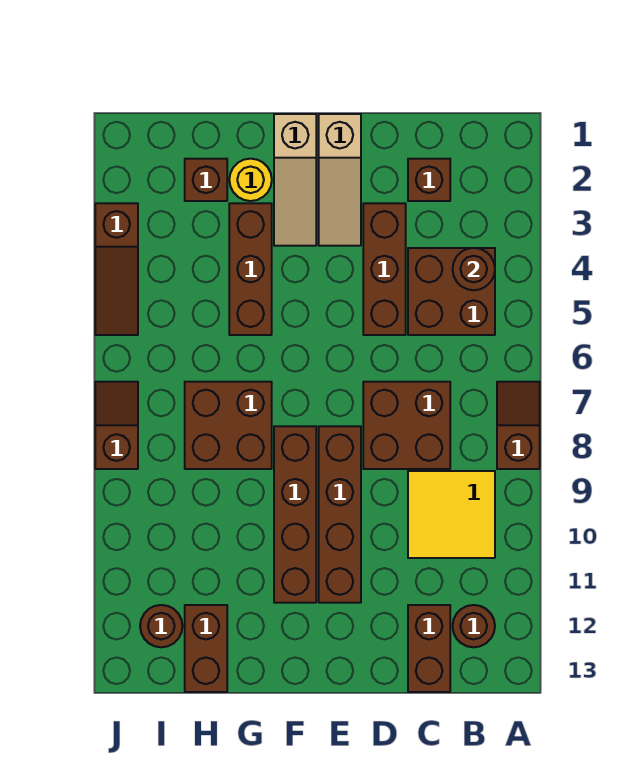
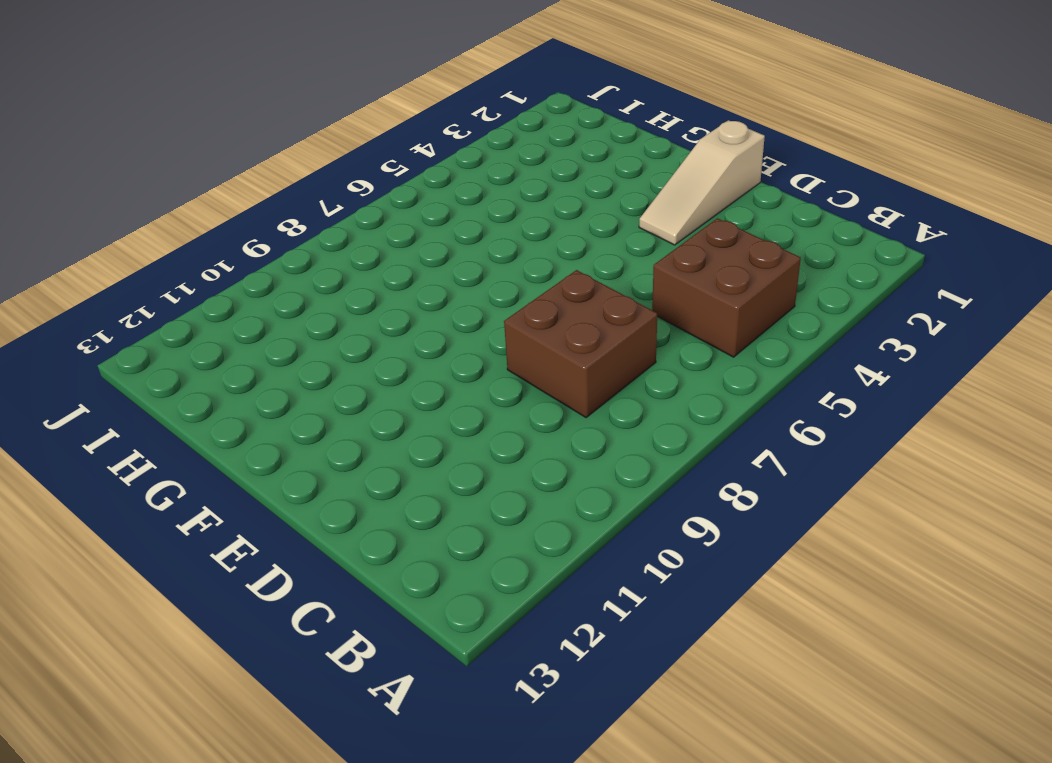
none -> brown slope A7:A8 level 1 top 8
none -> yellow tile B9:C10 level 1
none -> brown round brick B12 level 1

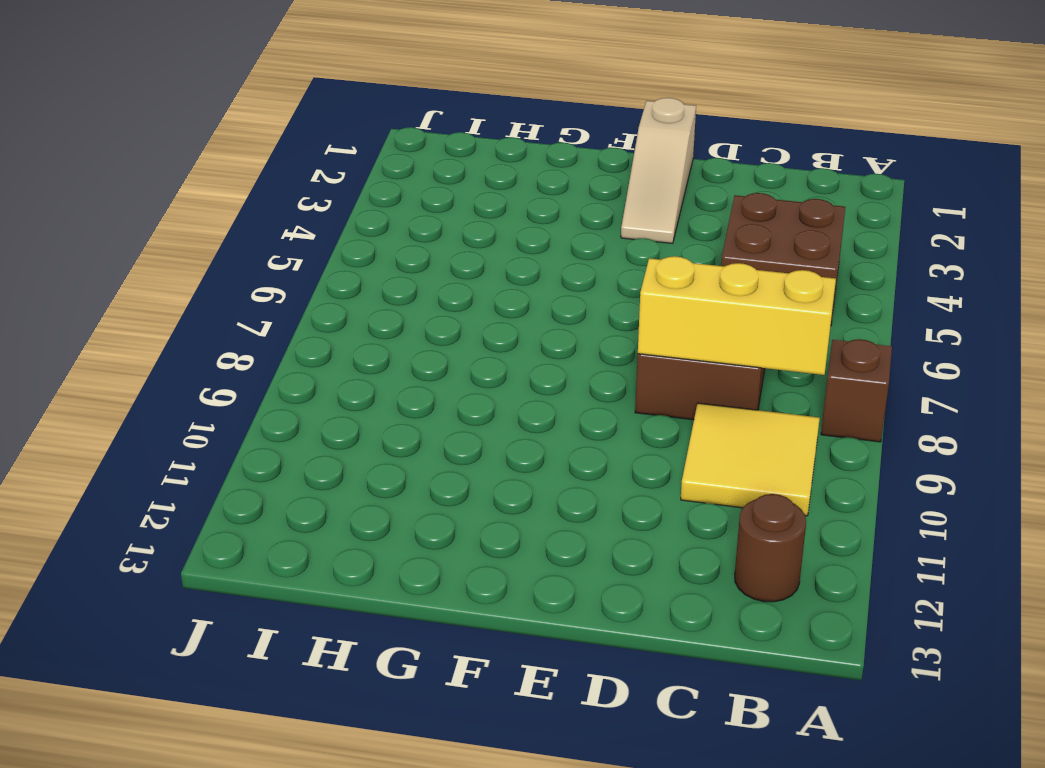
yellow brick B8:D8 level 2 -> none
none -> brown brick C2 level 1
none -> brown brick C12:C13 level 1
none -> brown brick D3:D5 level 1

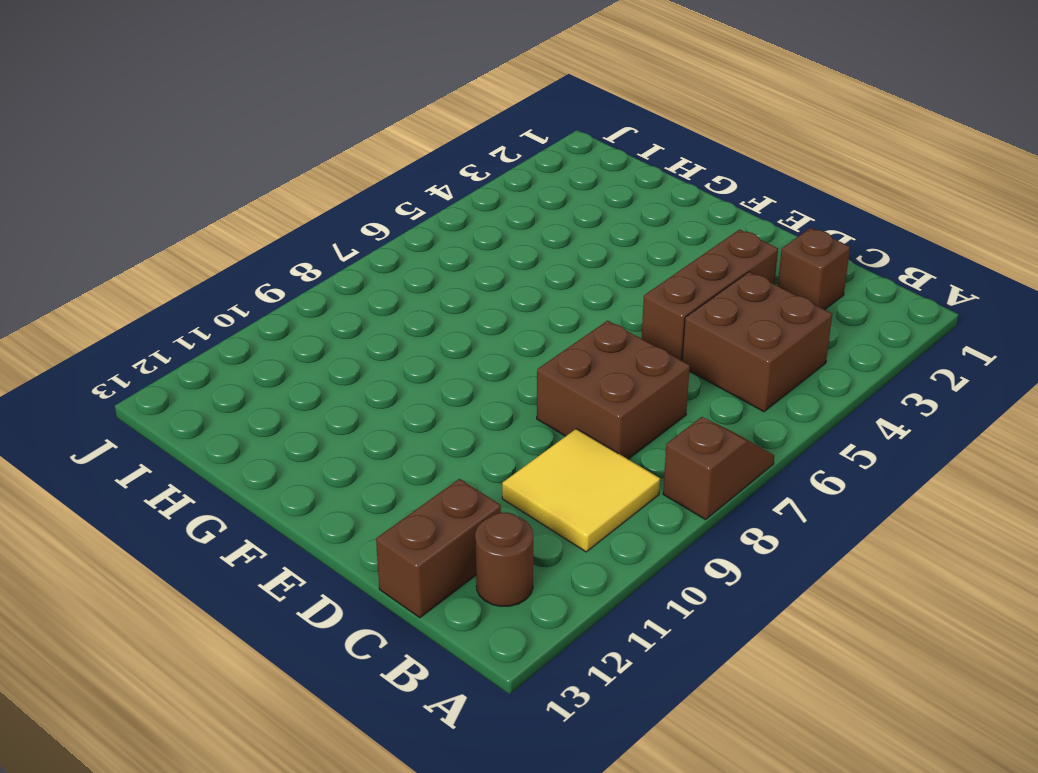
none -> tan slope E1:E3 level 1 top 1
none -> brown brick E8:E11 level 1
none -> tan slope F1:F3 level 1 top 1

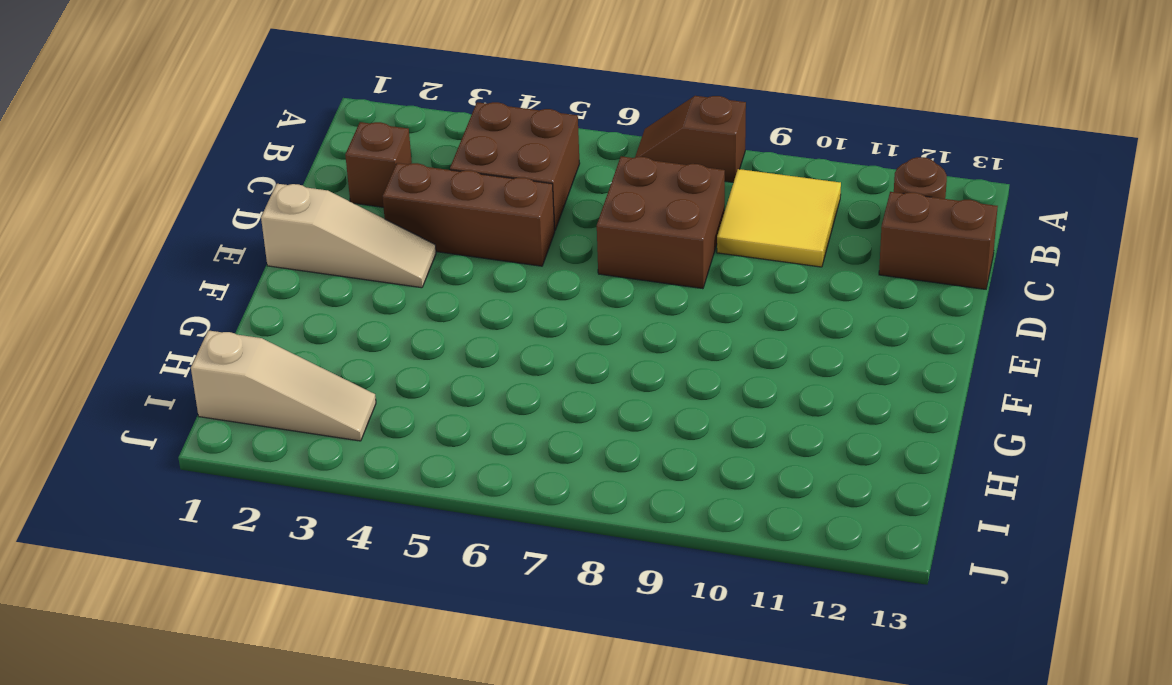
tan slope I1:I3 level 1 top 1 -> tan slope F1:F3 level 1 top 1
none -> brown brick E8:E11 level 1
none -> brown brick F8:F11 level 1
none -> yellow round brick G2 level 1

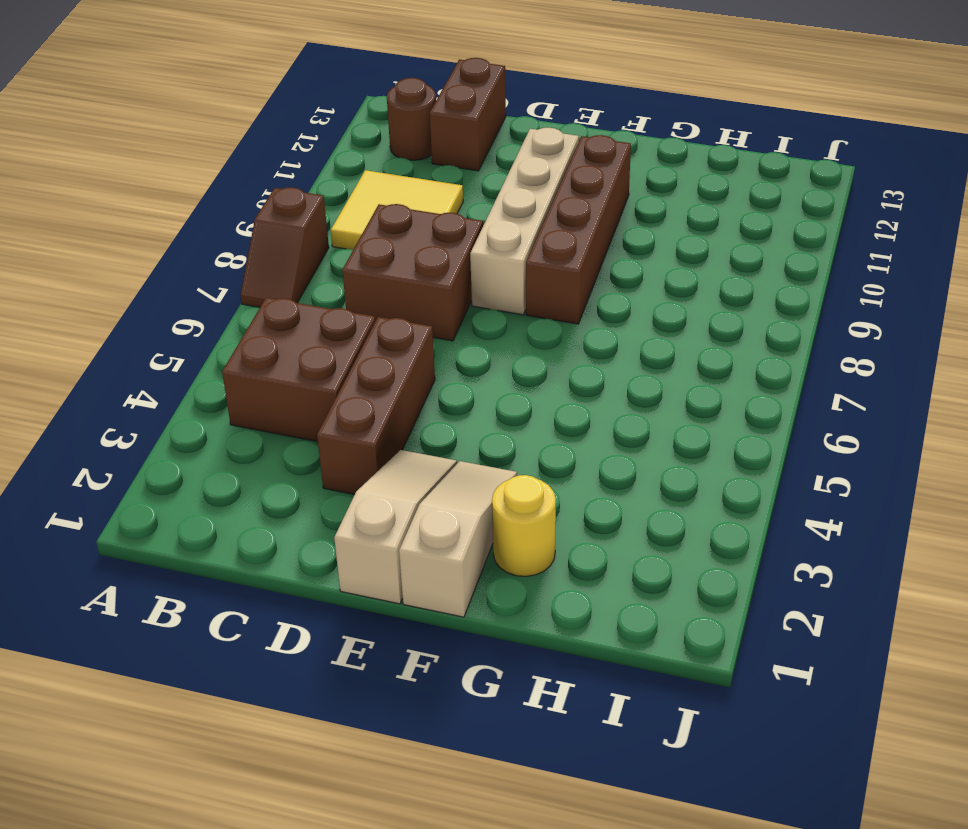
tan brick E8:E11 level 1 -> brown brick E8:E11 level 1
none -> brown brick C2 level 1
none -> brown brick G3:G5 level 1
none -> brown brick G7:H8 level 1

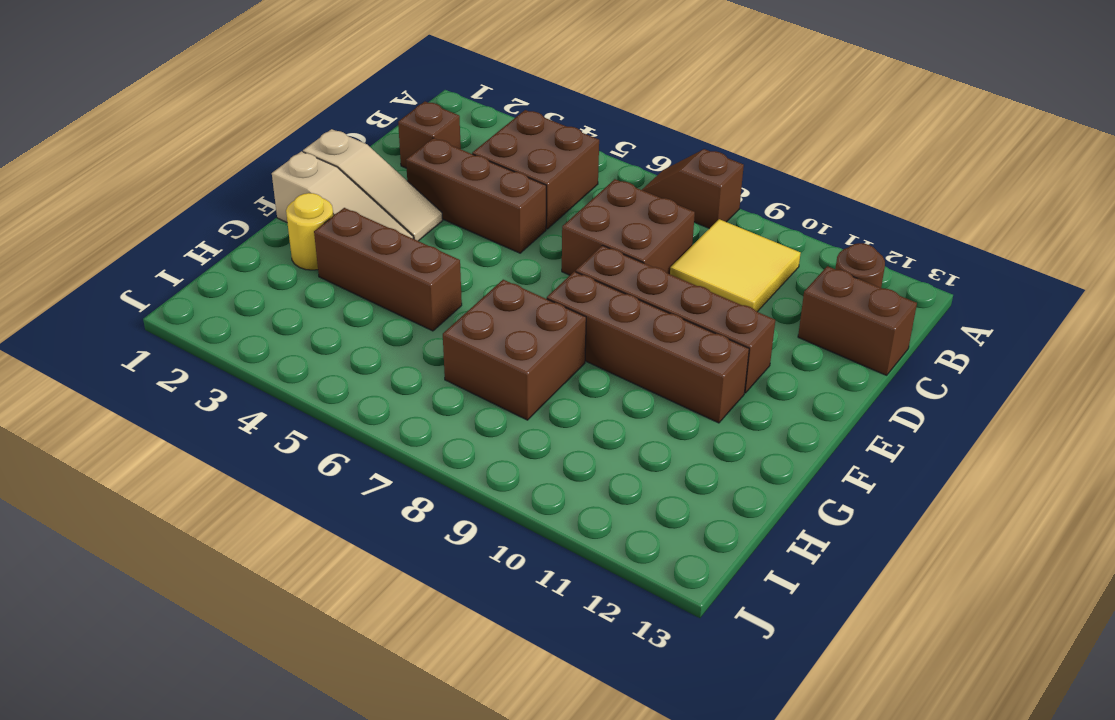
none -> brown brick H2 level 1
none -> brown brick H12:H13 level 1
none -> brown round brick I12 level 1

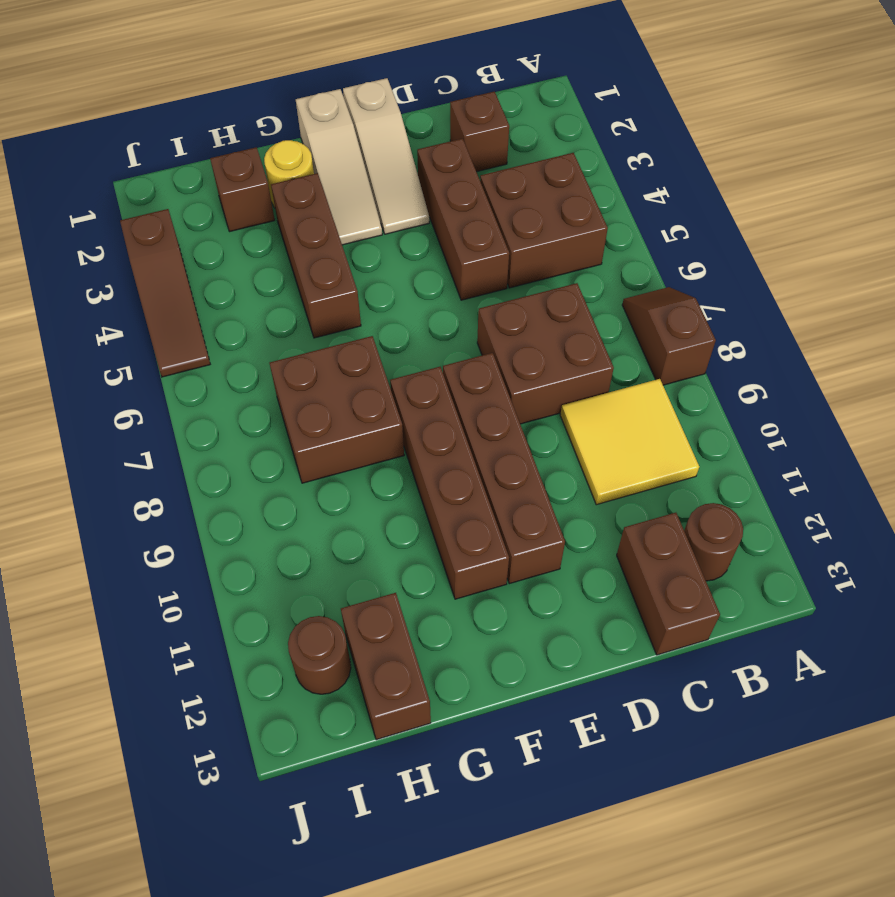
none -> brown slope J7:J8 level 1 top 8
none -> brown round brick B4 level 2

